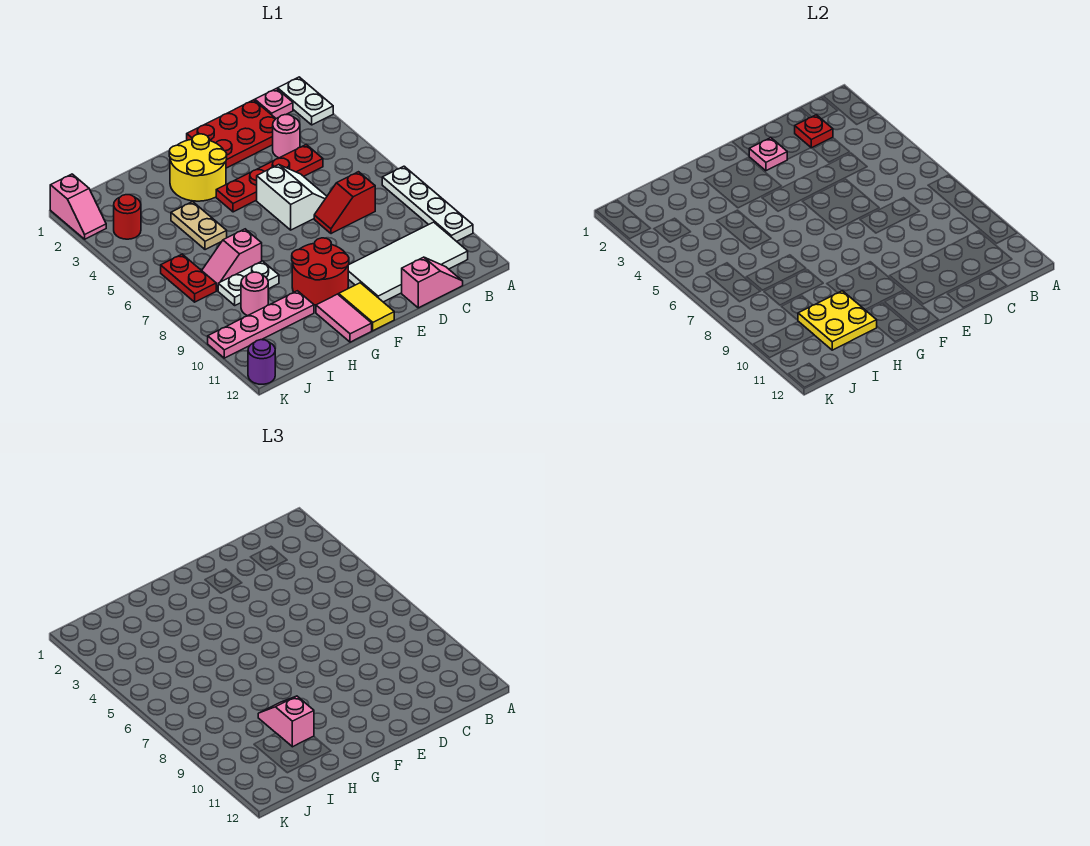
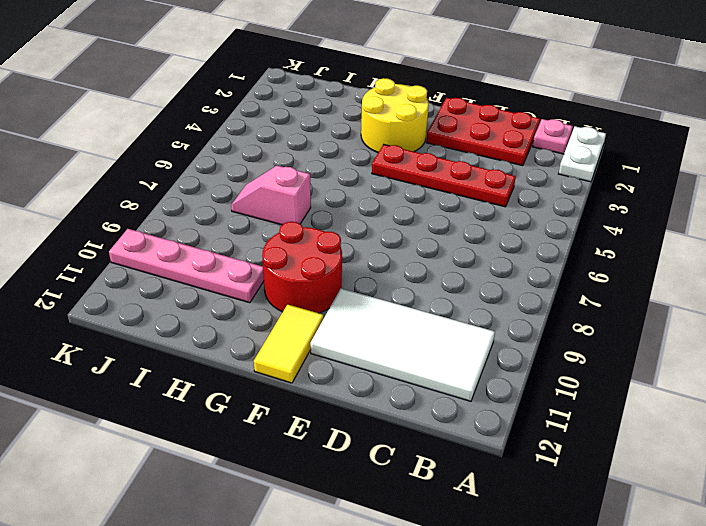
none -> white plate A7:A10 level 1
none -> pink round brick C3 level 1
none -> red slope C7:D7 level 1 top C

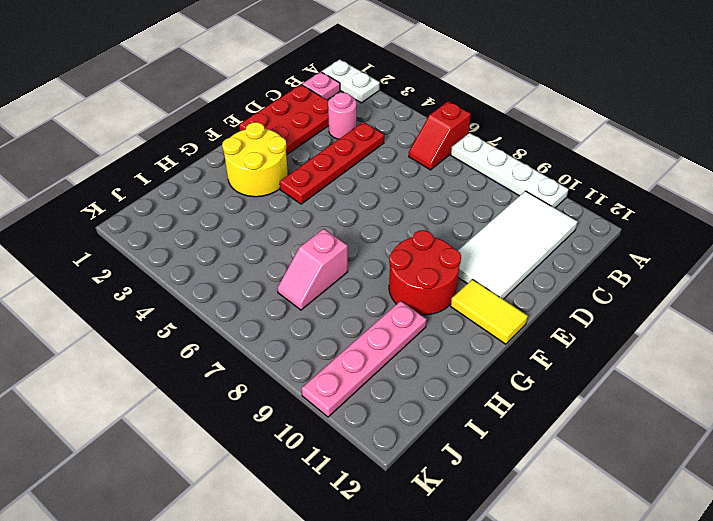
red slope A6:B6 level 1 top A -> red slope C7:D7 level 1 top C
none -> pink slope C12:D12 level 1 top D
none -> white slope D5:E6 level 1 top E
none -> pink tile G11:G12 level 1

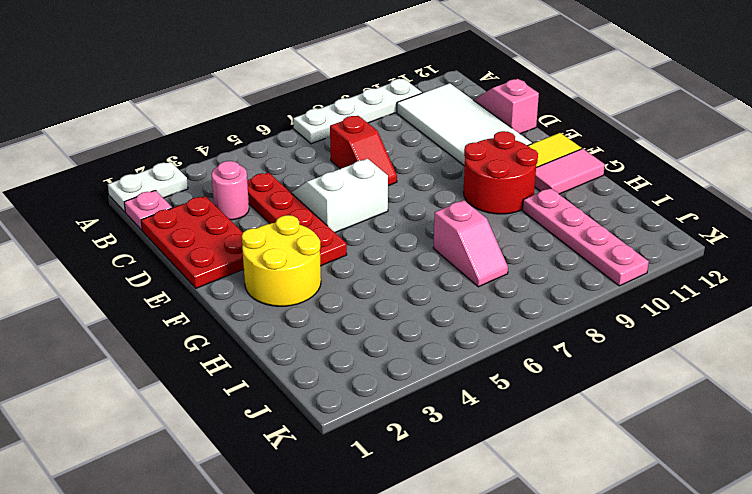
none -> tan plate H4:H5 level 1
none -> white plate H8:I8 level 1
none -> pink round brick I9 level 1

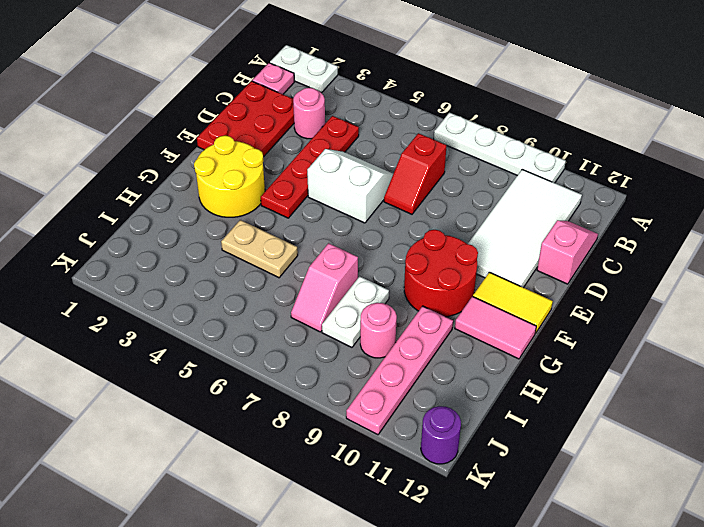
none -> red round brick J3 level 1
none -> red plate J6:J7 level 1
none -> pink slope K1:K2 level 1 top 1

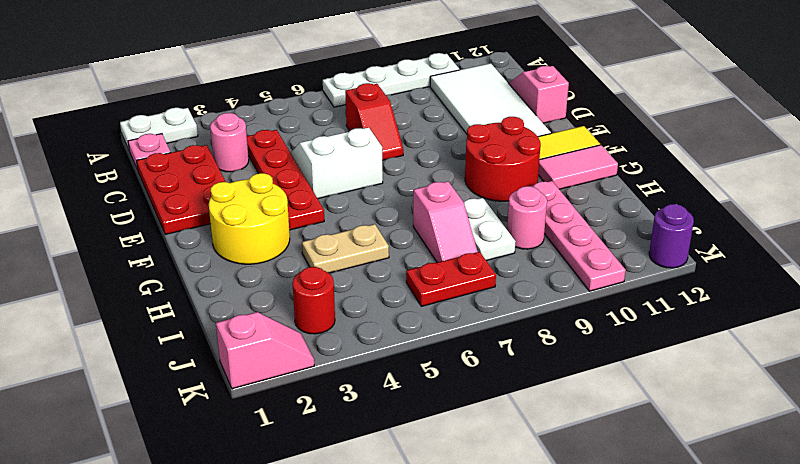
none -> red plate C2 level 2
none -> pink plate E2 level 2
none -> yellow plate H10:I11 level 2

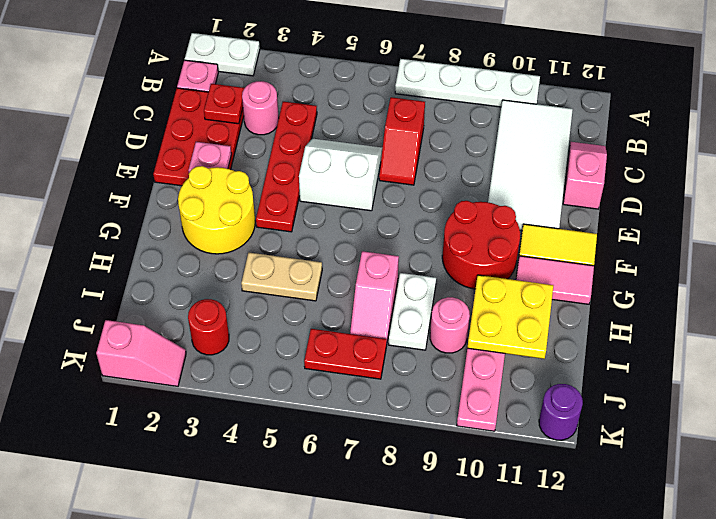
none -> pink slope H9:H10 level 3 top 10

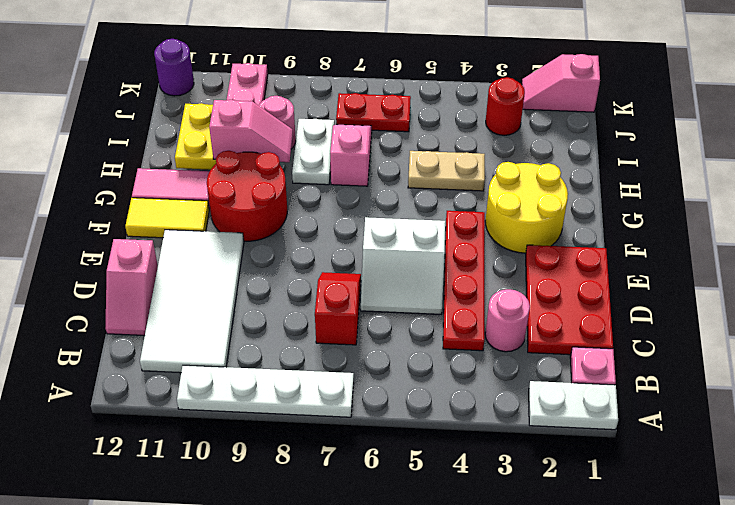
none -> red plate C2 level 2
none -> pink plate E2 level 2

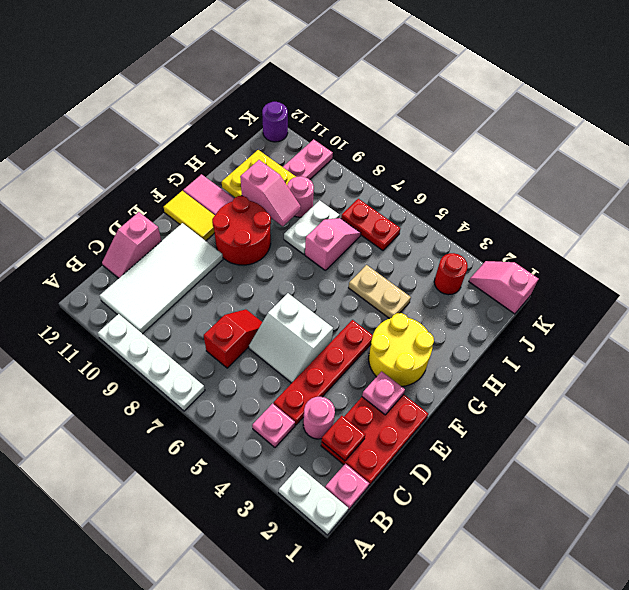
pink plate B4 level 1 -> none

